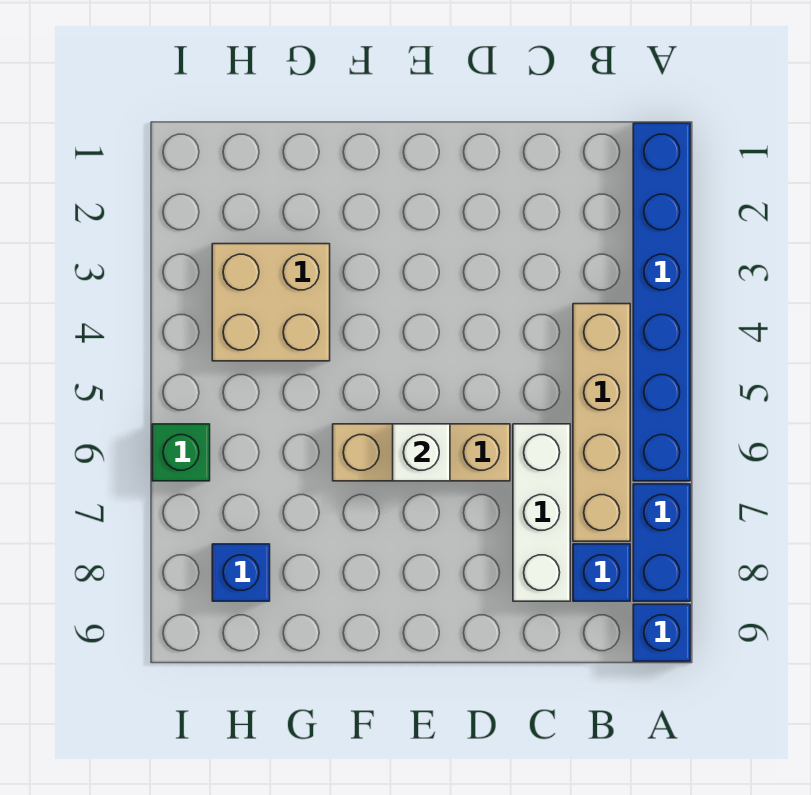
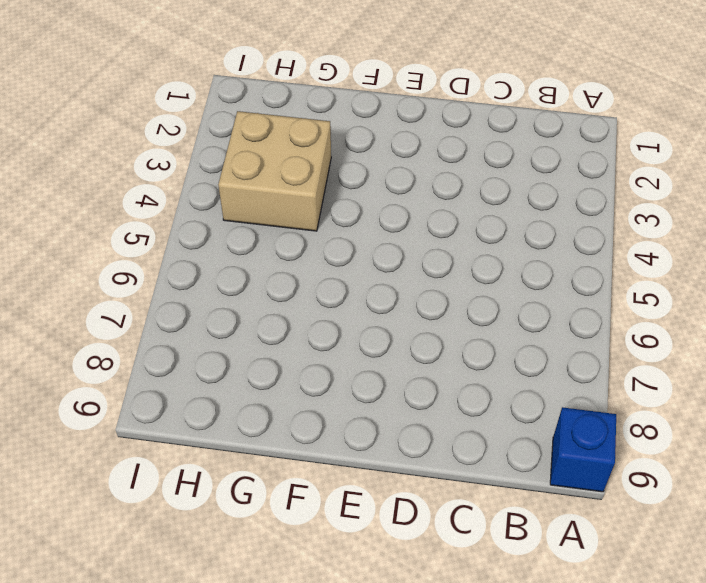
none -> blue brick A1:A6 level 1
none -> blue brick A7:A8 level 1

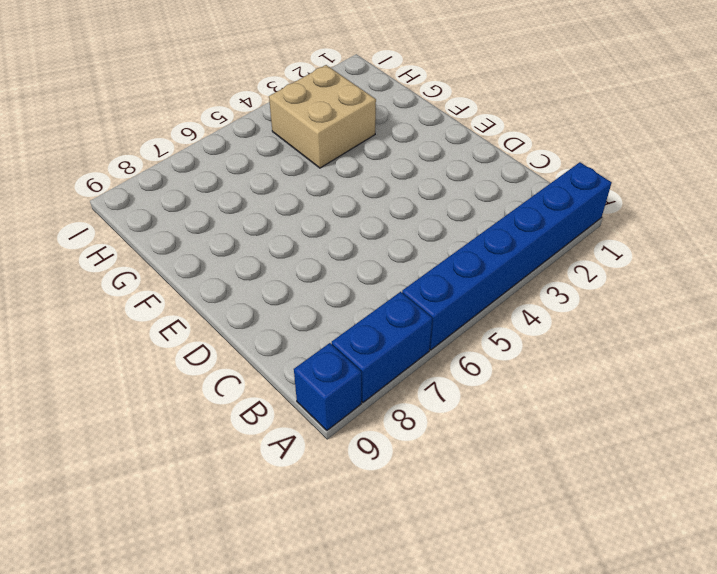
none -> tan brick B4:B7 level 1
none -> blue brick B8 level 1

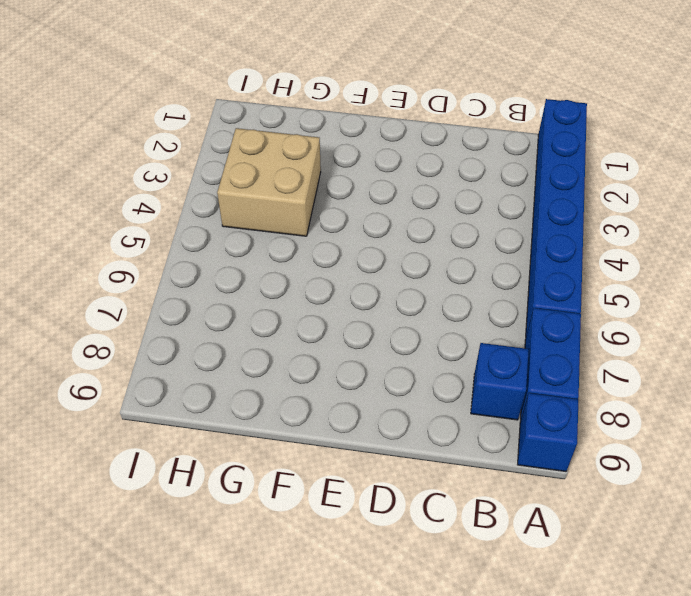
none -> tan brick B4:B7 level 1
none -> white brick C6:C8 level 1

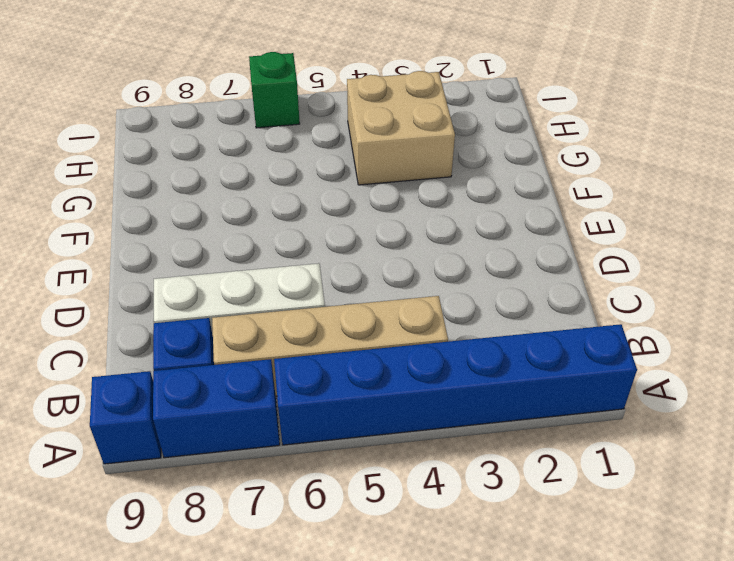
none -> tan brick D6:F6 level 1
none -> blue brick H8 level 1

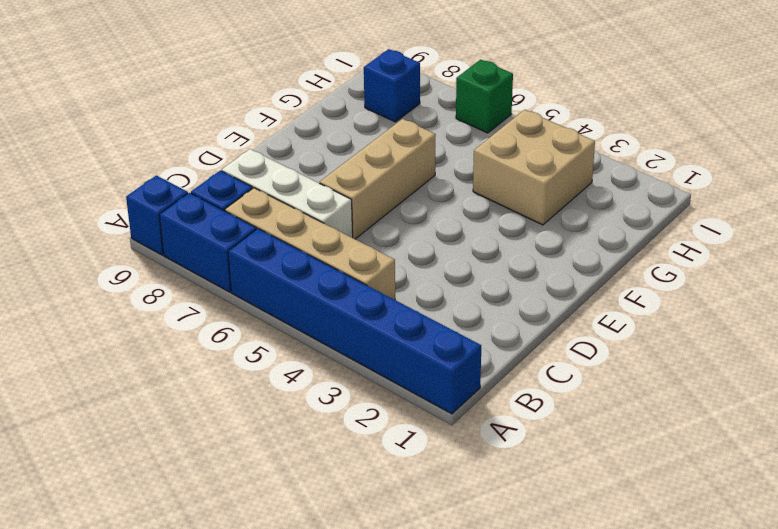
none -> white brick E6 level 2

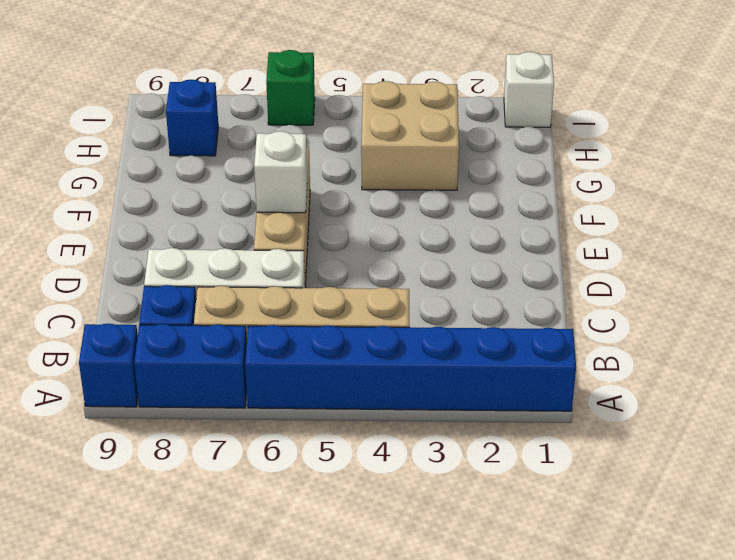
white brick I1 level 1 -> none

